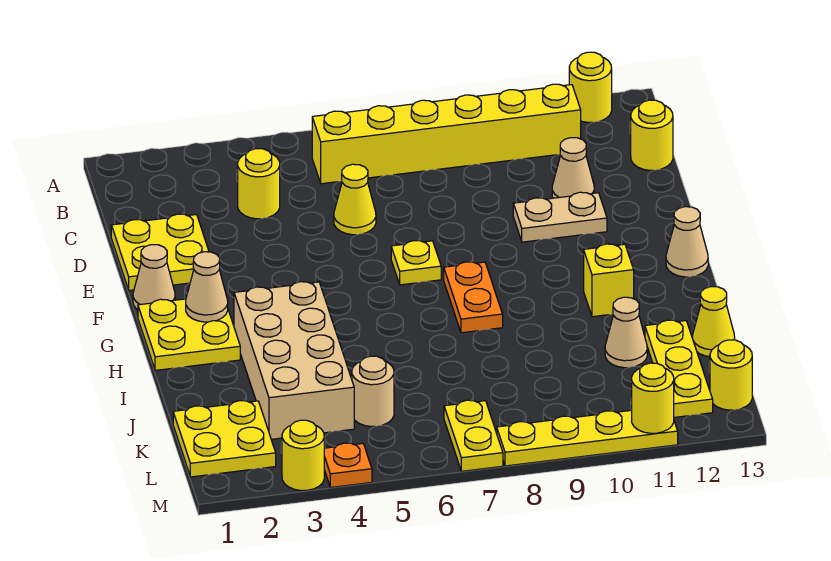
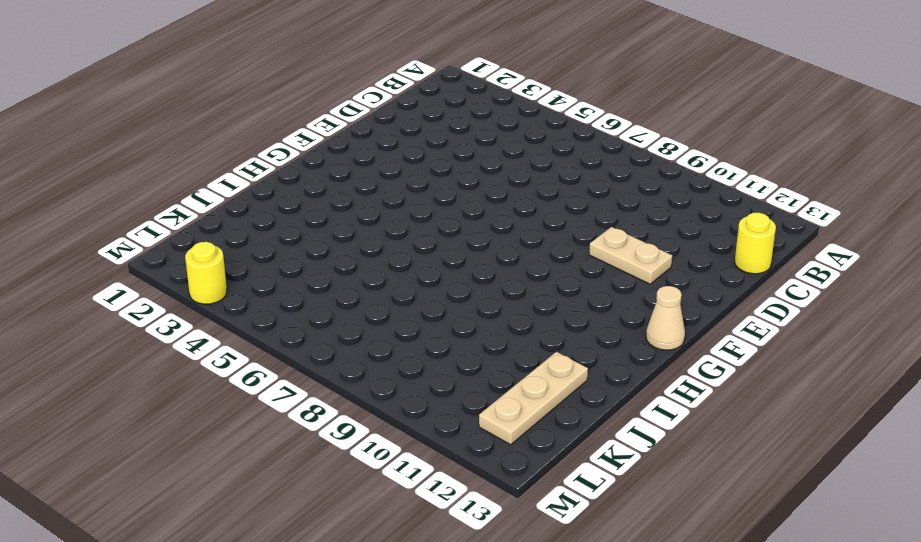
tan plate J12:L12 level 1 -> yellow plate J12:L12 level 1
none -> yellow round brick A12 level 1
none -> yellow brick B6:B11 level 1
none -> yellow round brick C4 level 1

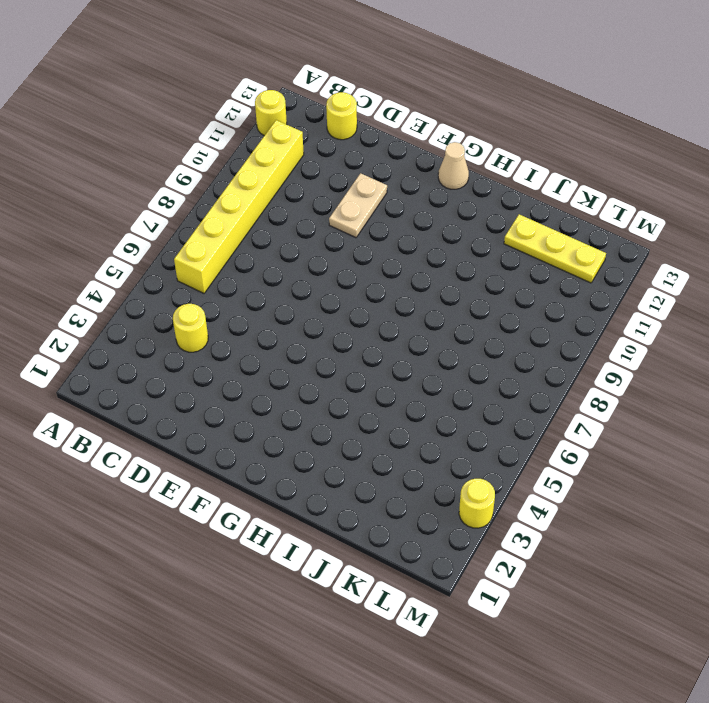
none -> yellow plate D1:E2 level 1
none -> yellow cone D6 level 1
none -> tan cone D11 level 1

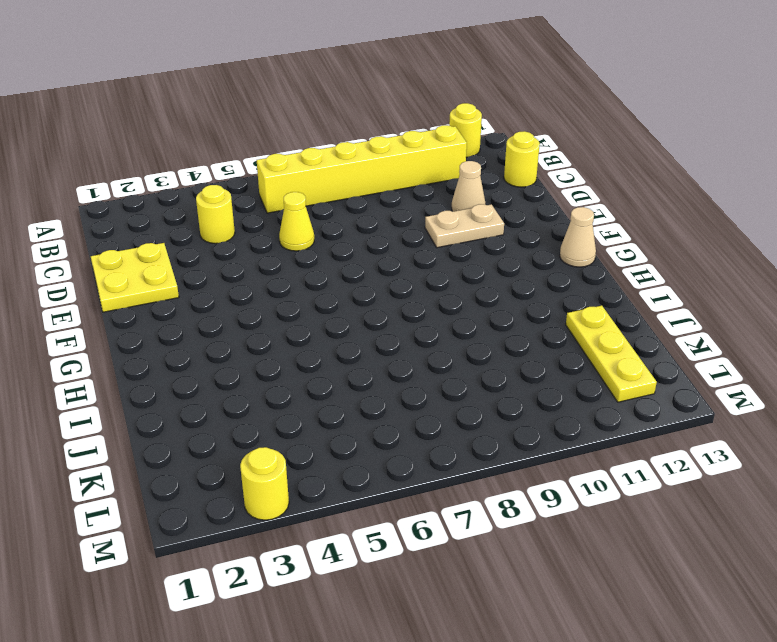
none -> tan cone F1 level 1
none -> yellow plate F7 level 1
none -> yellow plate G1:H2 level 1

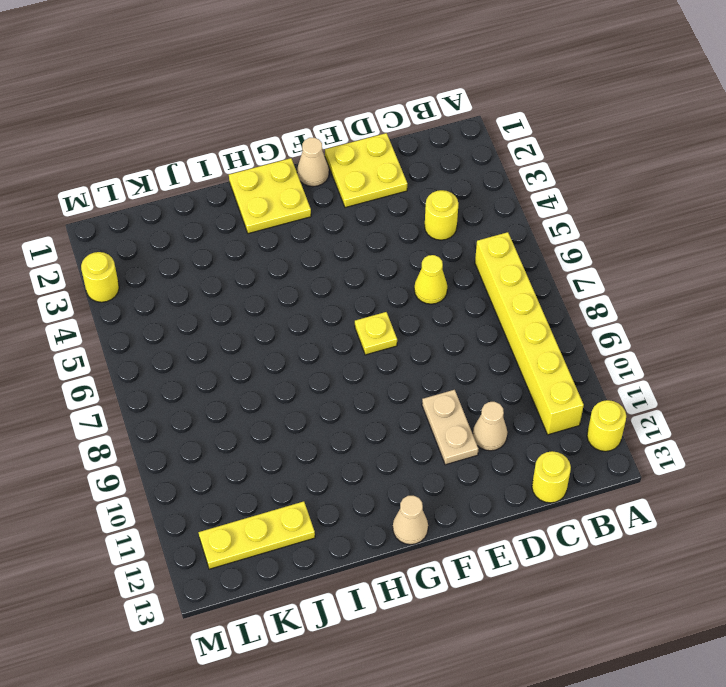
none -> orange plate G8:H8 level 1
none -> tan brick H3:K4 level 1
none -> yellow brick H11 level 1

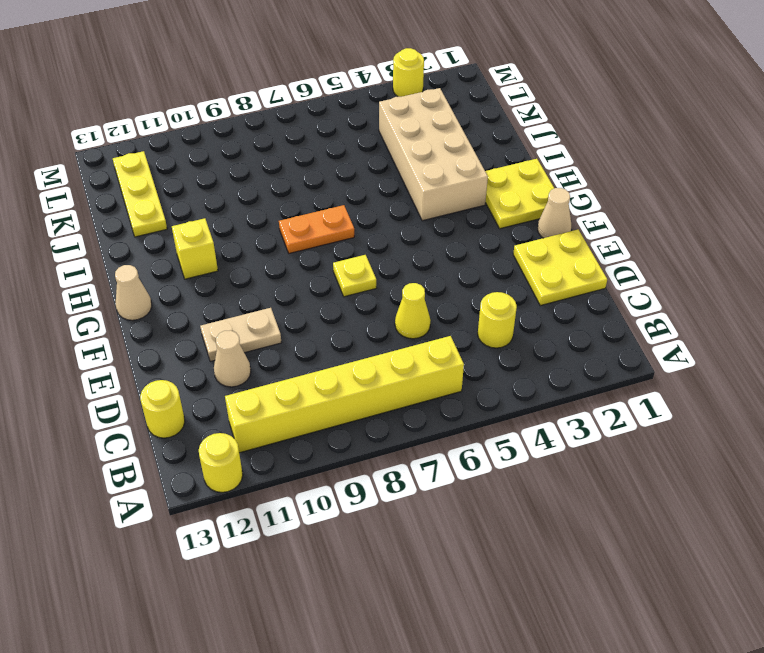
orange plate H7:H8 level 1 -> orange plate G8:H8 level 1
none -> tan cone J11 level 1
none -> yellow cone J13 level 1
none -> yellow plate K1:L2 level 1

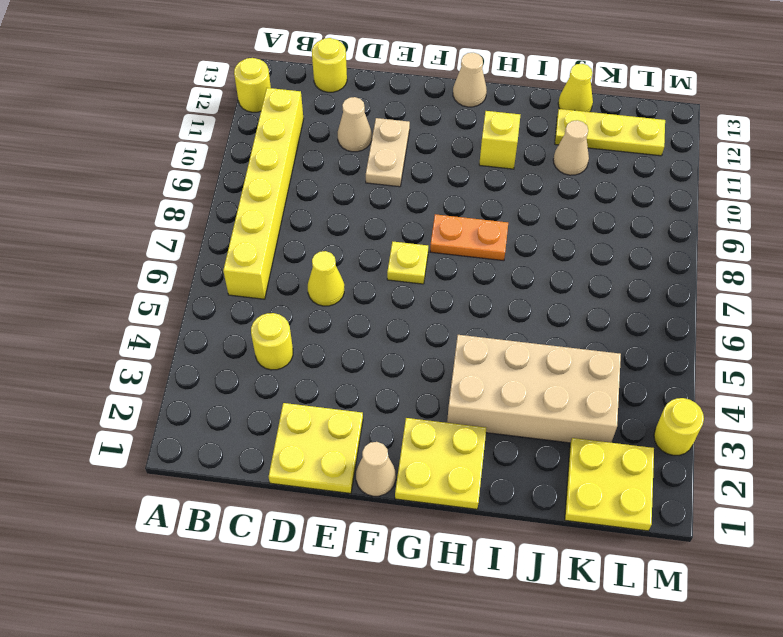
none -> tan round brick K5 level 1
none -> yellow plate L7:M7 level 1
none -> yellow round brick L13 level 1

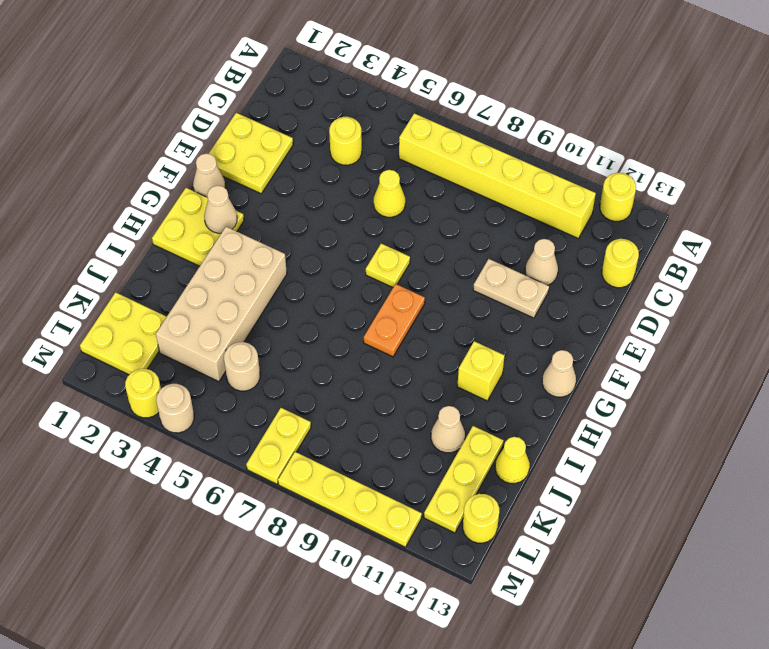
tan round brick M4 level 1 -> orange plate M4 level 1
none -> yellow round brick M11 level 2

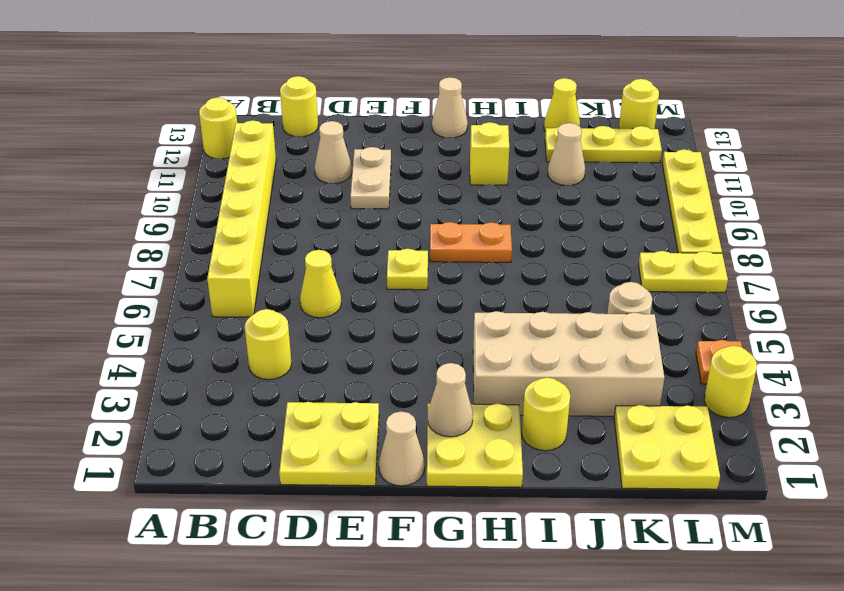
yellow round brick I2 level 1 -> yellow round brick M11 level 2

